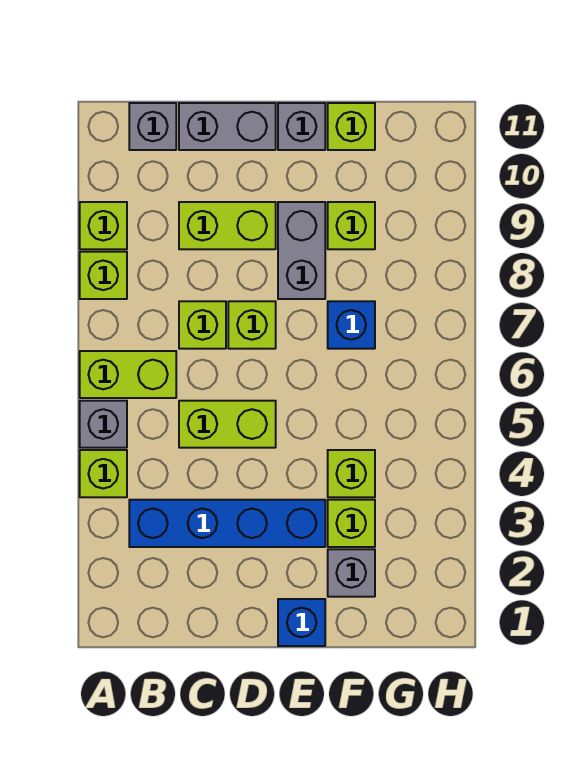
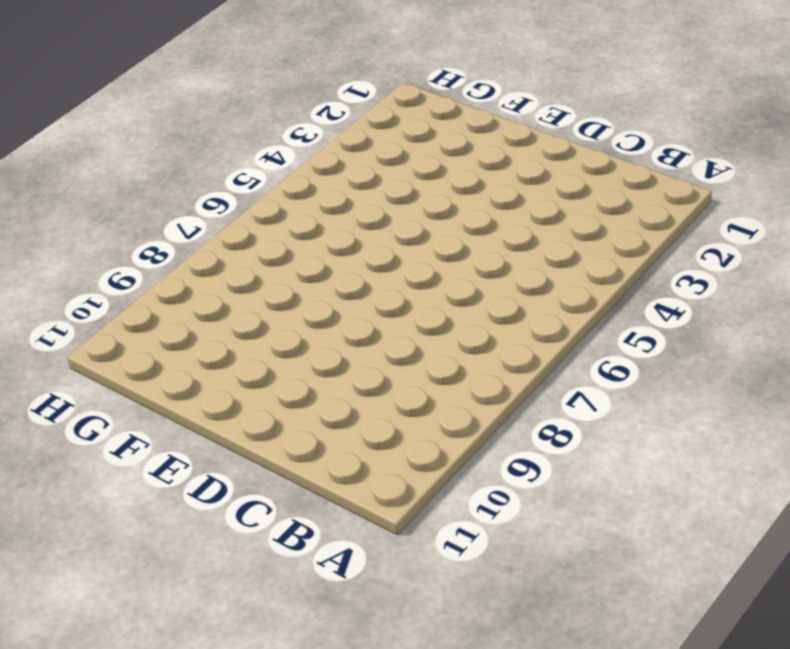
none -> lime brick A4 level 1
none -> grey brick A5 level 1
none -> lime brick A6:B6 level 1

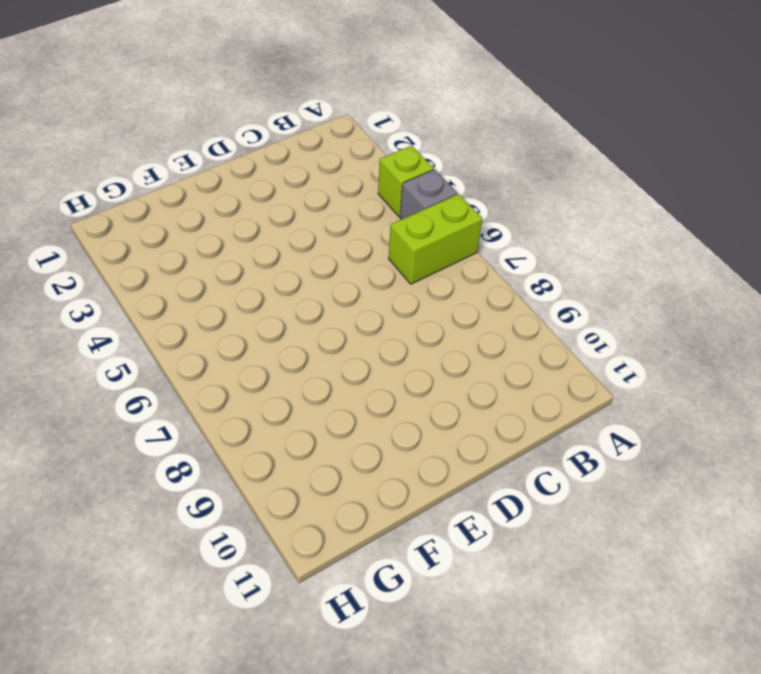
none -> lime brick A8 level 1
none -> lime brick A9 level 1
none -> blue brick B3:E3 level 1

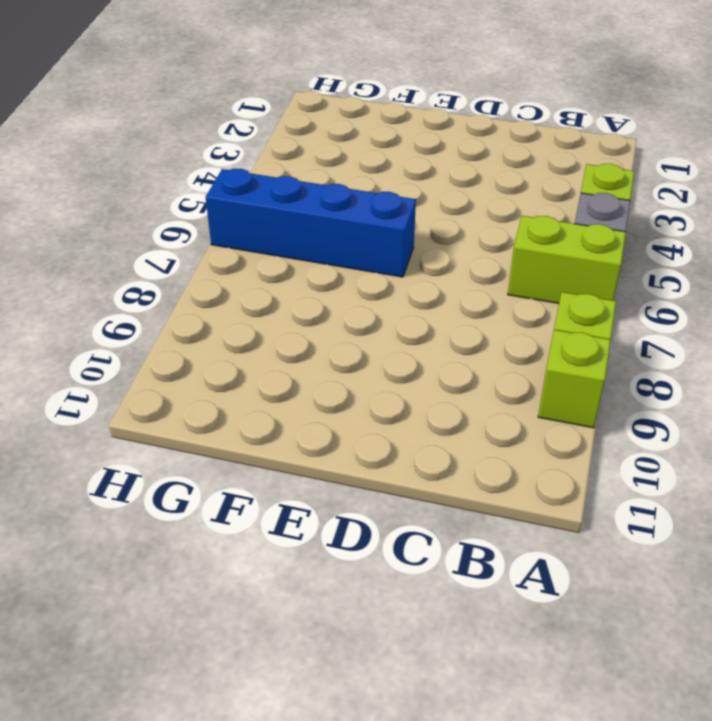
blue brick E6:H6 level 1 -> blue brick B3:E3 level 1
none -> grey brick B11 level 1
none -> lime brick C5:D5 level 1
none -> lime brick C7 level 1

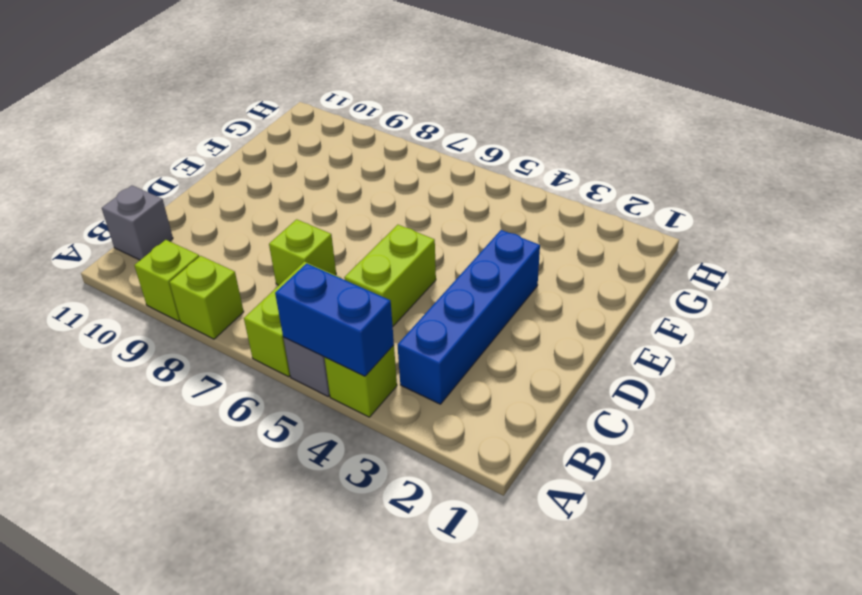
blue brick A4:A5 level 2 -> none
none -> lime brick C9:D9 level 1
none -> grey brick C11:D11 level 1
none -> lime brick D7 level 1

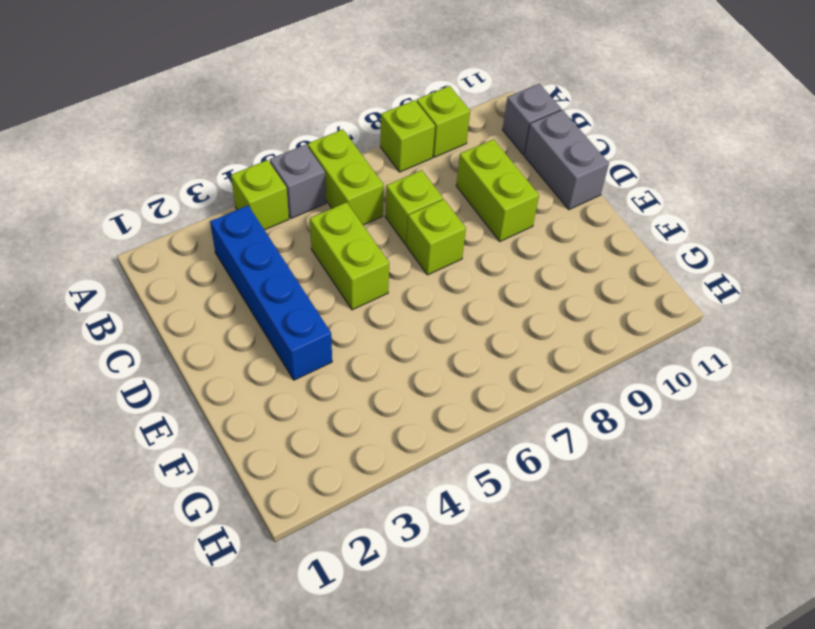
none -> blue brick E1 level 1
none -> grey brick E8:E9 level 1
none -> grey brick E11 level 1

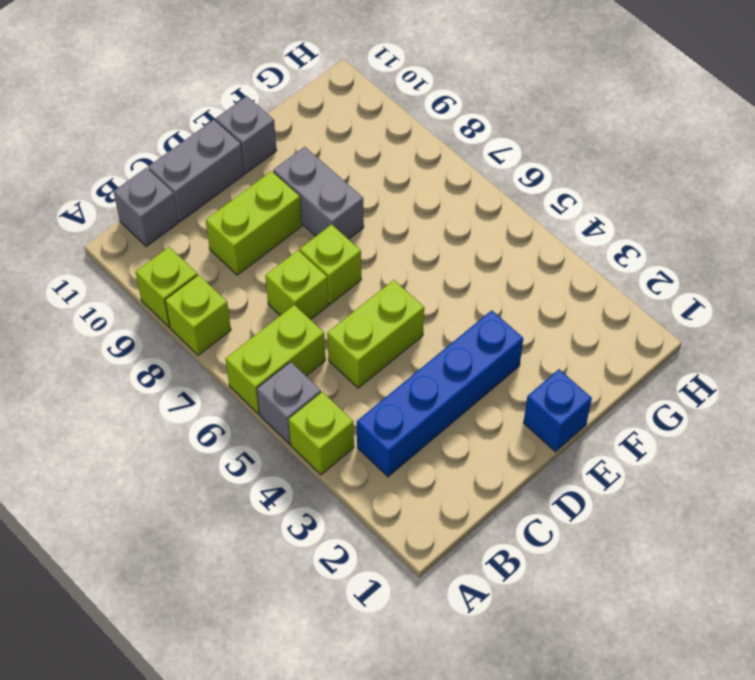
none -> grey brick F2 level 1
none -> lime brick F3 level 1
none -> lime brick F4 level 1

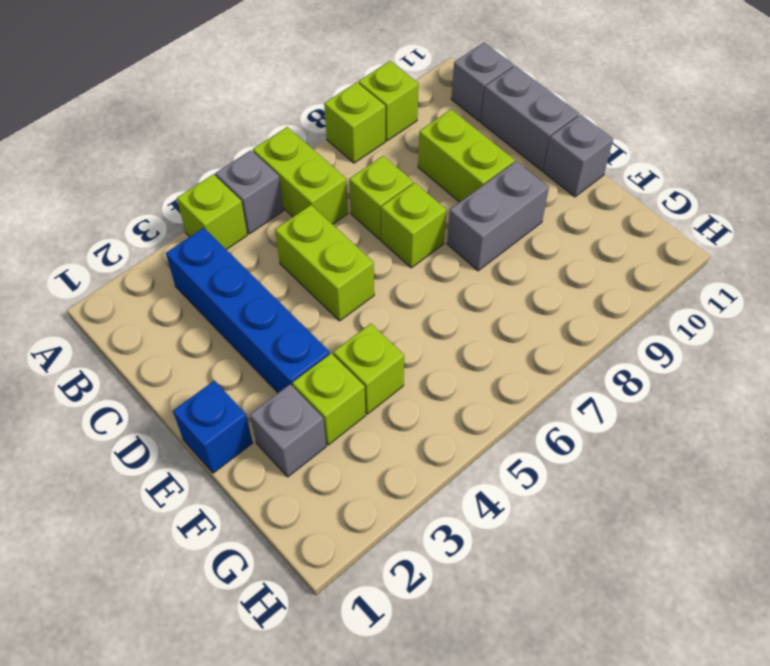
none -> blue brick F7 level 1
none -> lime brick F9 level 1
none -> lime brick F11 level 1

